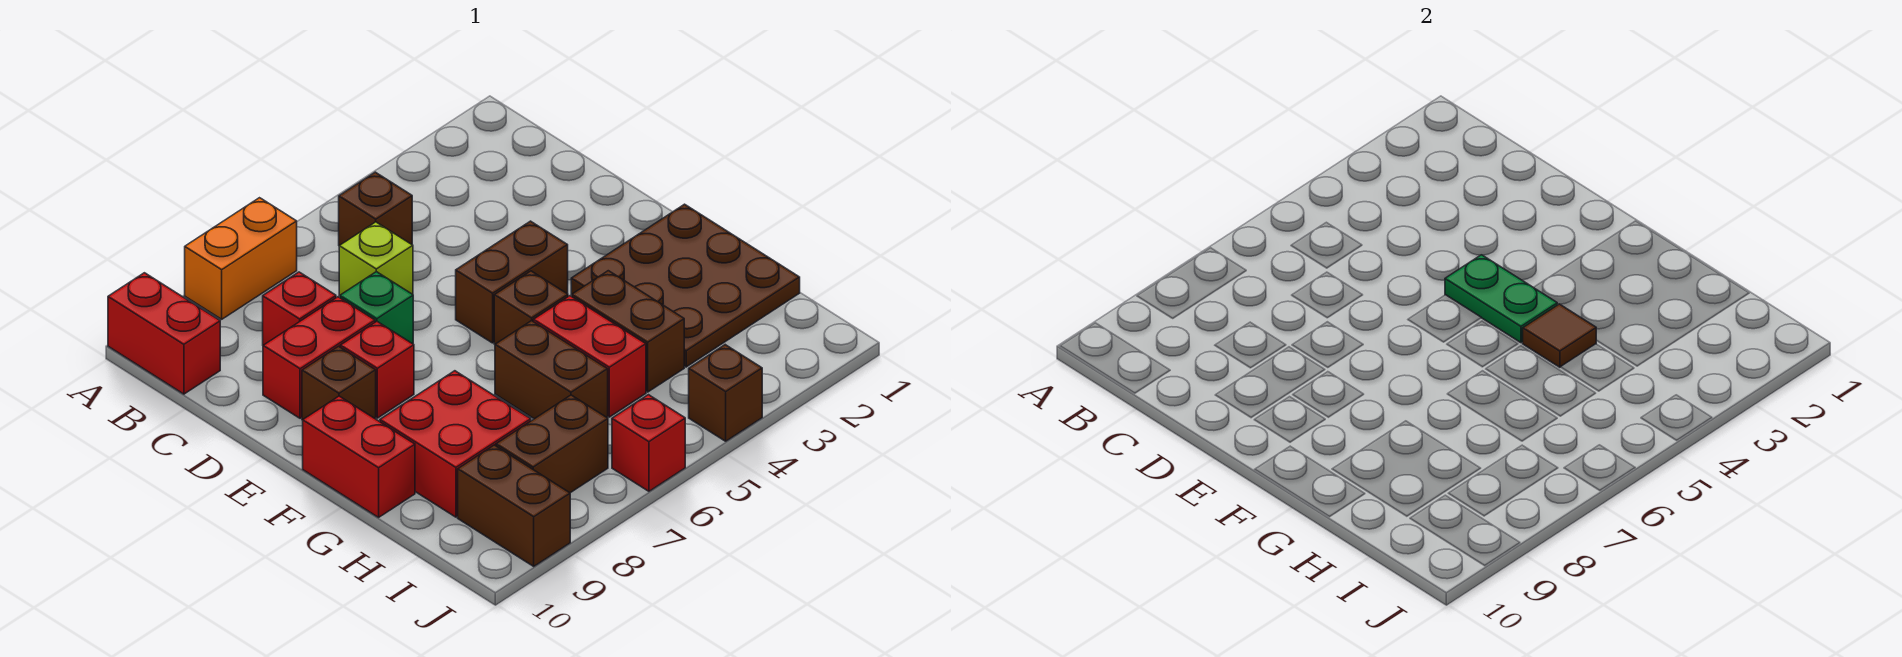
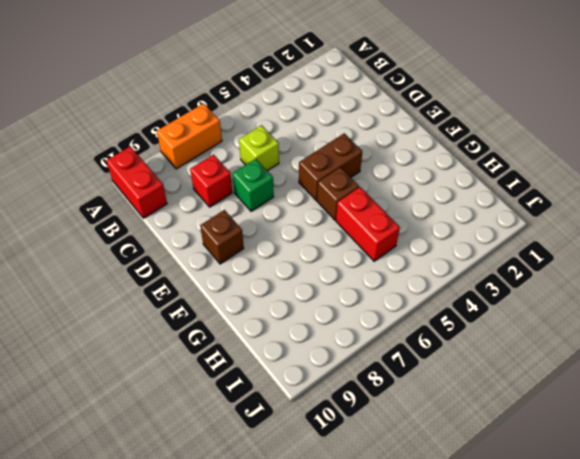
none -> brown brick B5 level 1
none -> red brick D8:D9 level 1
none -> red brick E8 level 1

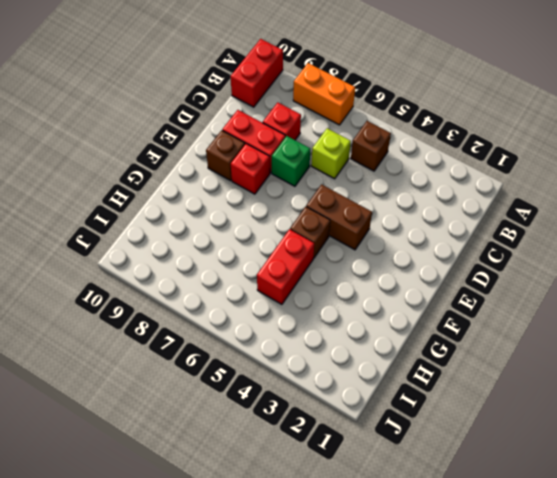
none -> brown plate F1:H3 level 1
none -> red brick F10:G10 level 1
none -> brown brick G4:H4 level 1

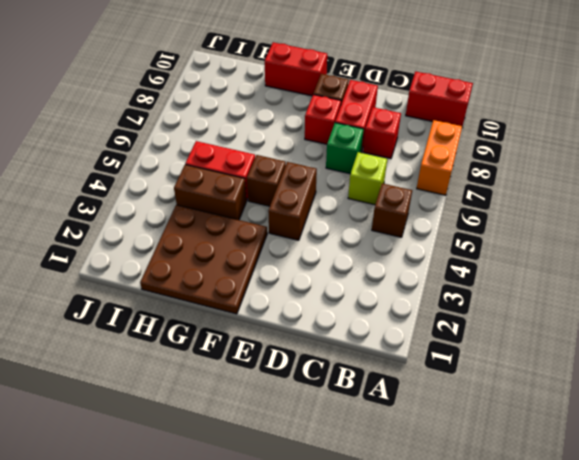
none -> brown brick G6:H6 level 1
none -> red brick G8:H9 level 1
none -> brown brick I7:I8 level 1

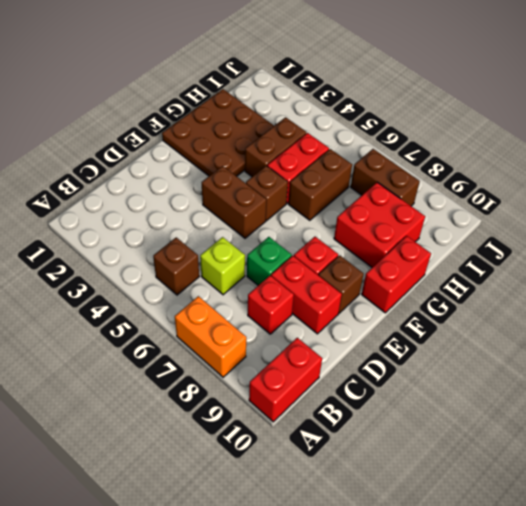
none -> brown brick I9:J9 level 1
none -> brown brick J4 level 1
none -> red brick J6 level 1

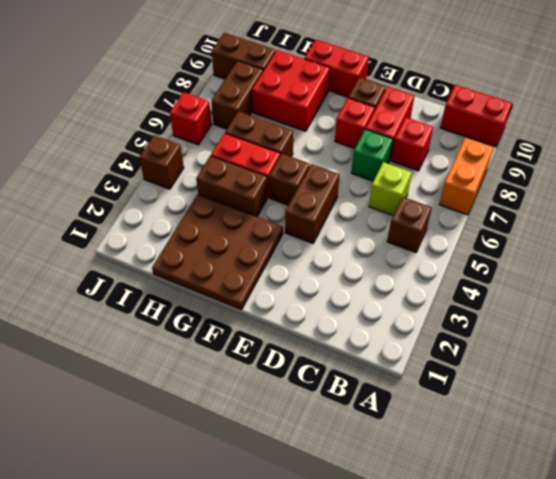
none -> green plate E4:F4 level 2
none -> brown tile G4 level 2

